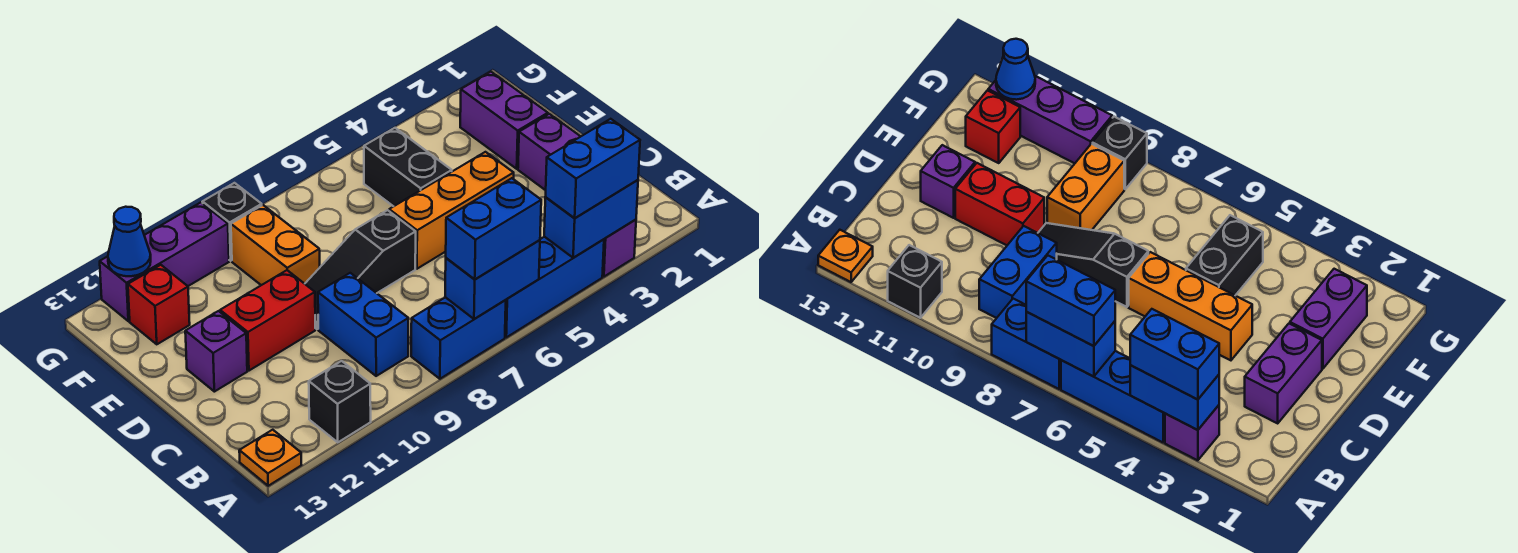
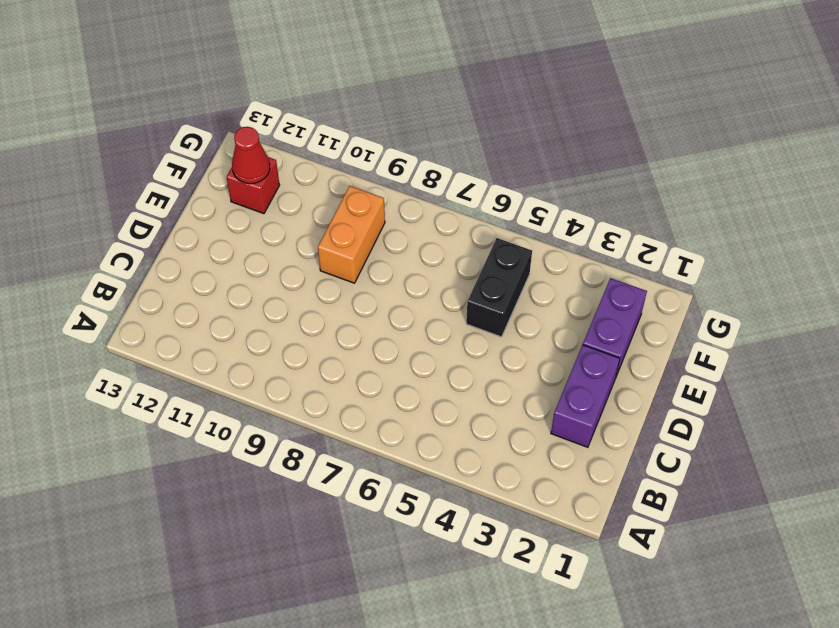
red cone F12 level 2 -> none
none -> purple brick A3 level 1
none -> blue brick A4:A6 level 1
none -> blue brick A7:A8 level 1

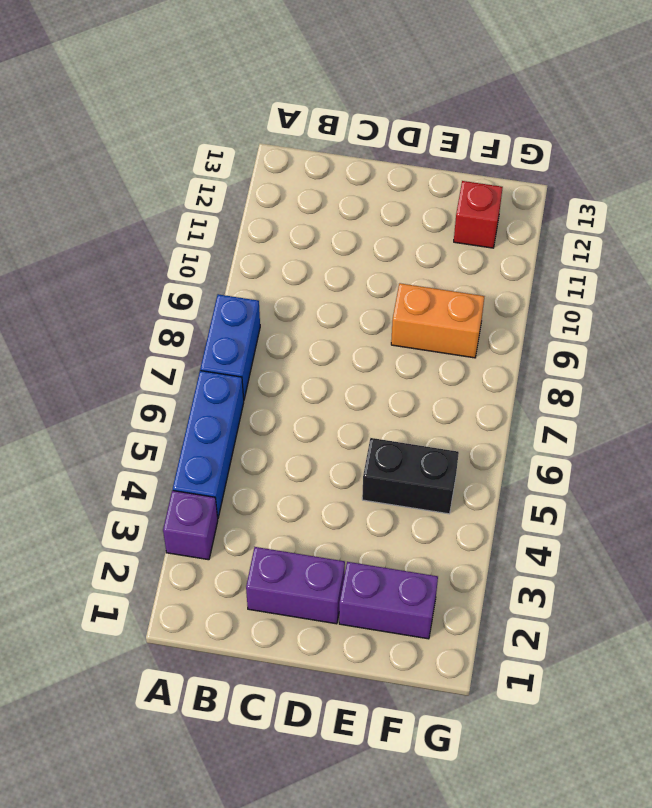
none -> black brick A11 level 1
none -> orange plate A13 level 1
none -> blue brick B9:C9 level 1

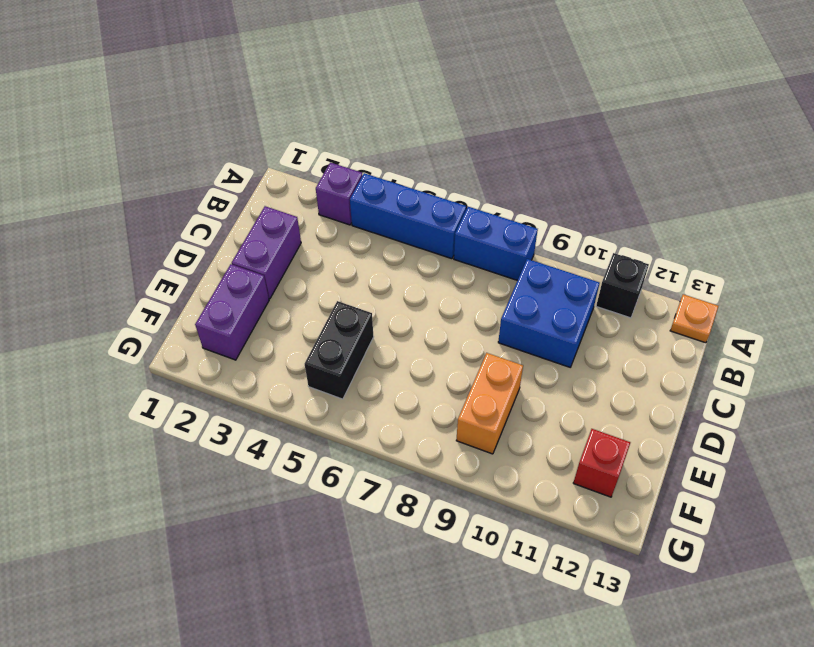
blue brick B9:C10 level 1 -> blue brick B9:C9 level 1
none -> orange brick D4:D6 level 1
none -> black slope D7:D9 level 1 top 7
none -> red brick D10:D11 level 1

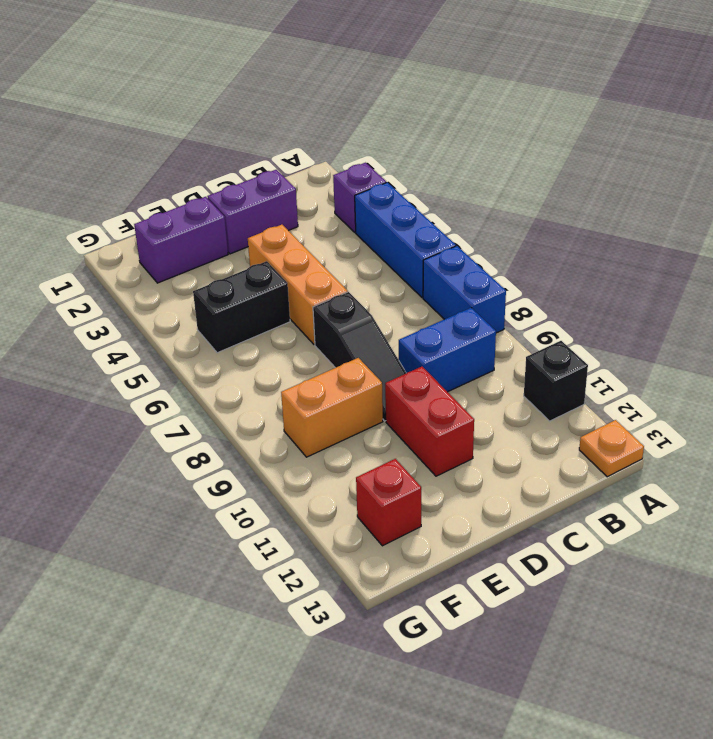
none -> purple brick D12 level 1
none -> black brick G9 level 1
none -> purple brick G10:G12 level 1

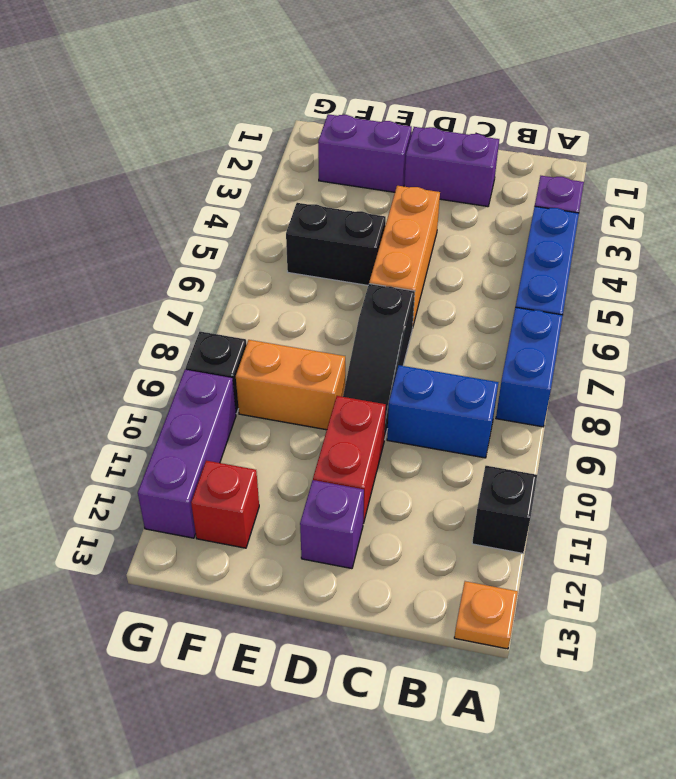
none -> blue brick A3:A4 level 2
none -> blue brick A6:A7 level 2
none -> blue cone G12 level 2

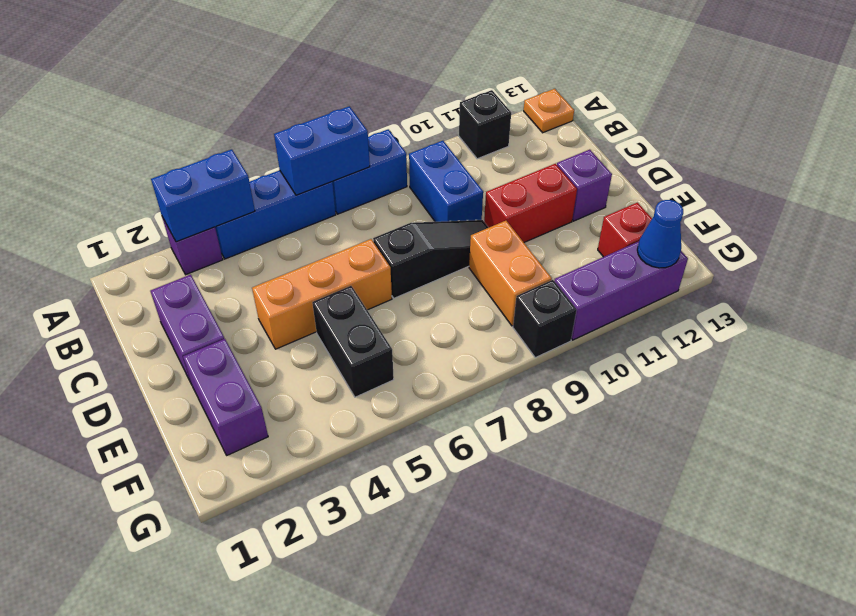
none -> blue brick A3:A4 level 3
none -> blue brick A6:A7 level 3

